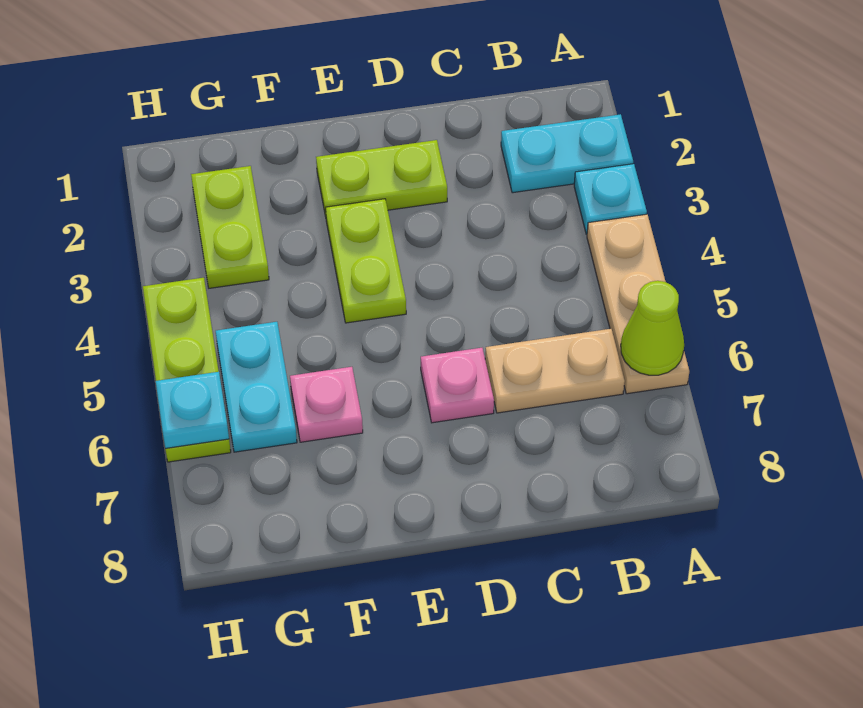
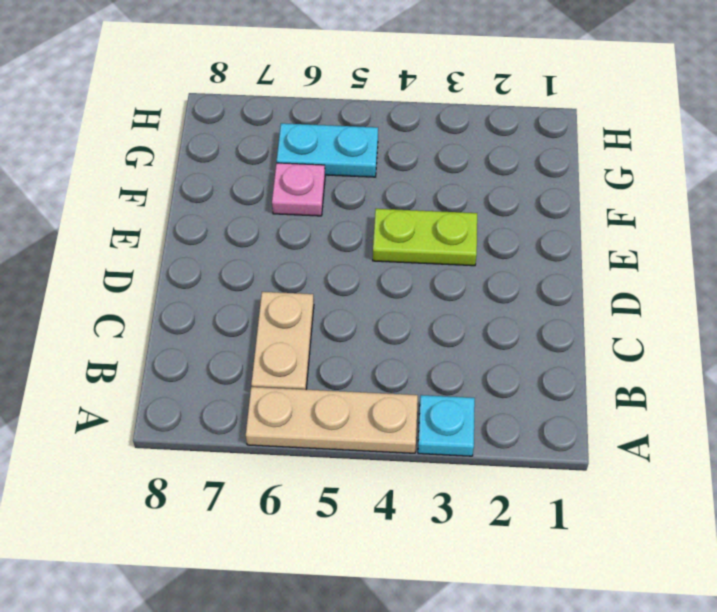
none -> cyan plate A2:B2 level 1
none -> lime plate D2:E2 level 1
none -> pink plate D6 level 1

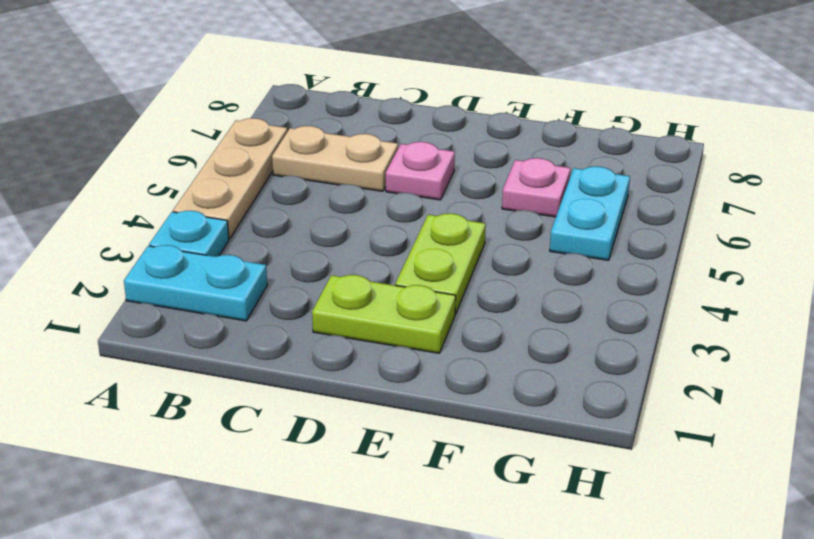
none -> lime plate G2:G3 level 1
none -> lime plate H4:H6 level 1
none -> lime cone A6 level 2

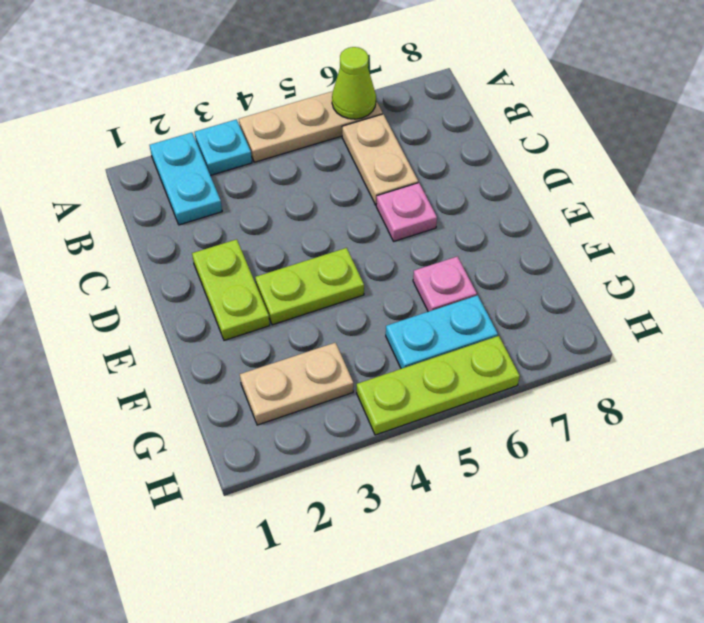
tan plate G2:G3 level 1 -> lime plate G2:G3 level 1
none -> cyan plate H6 level 2

